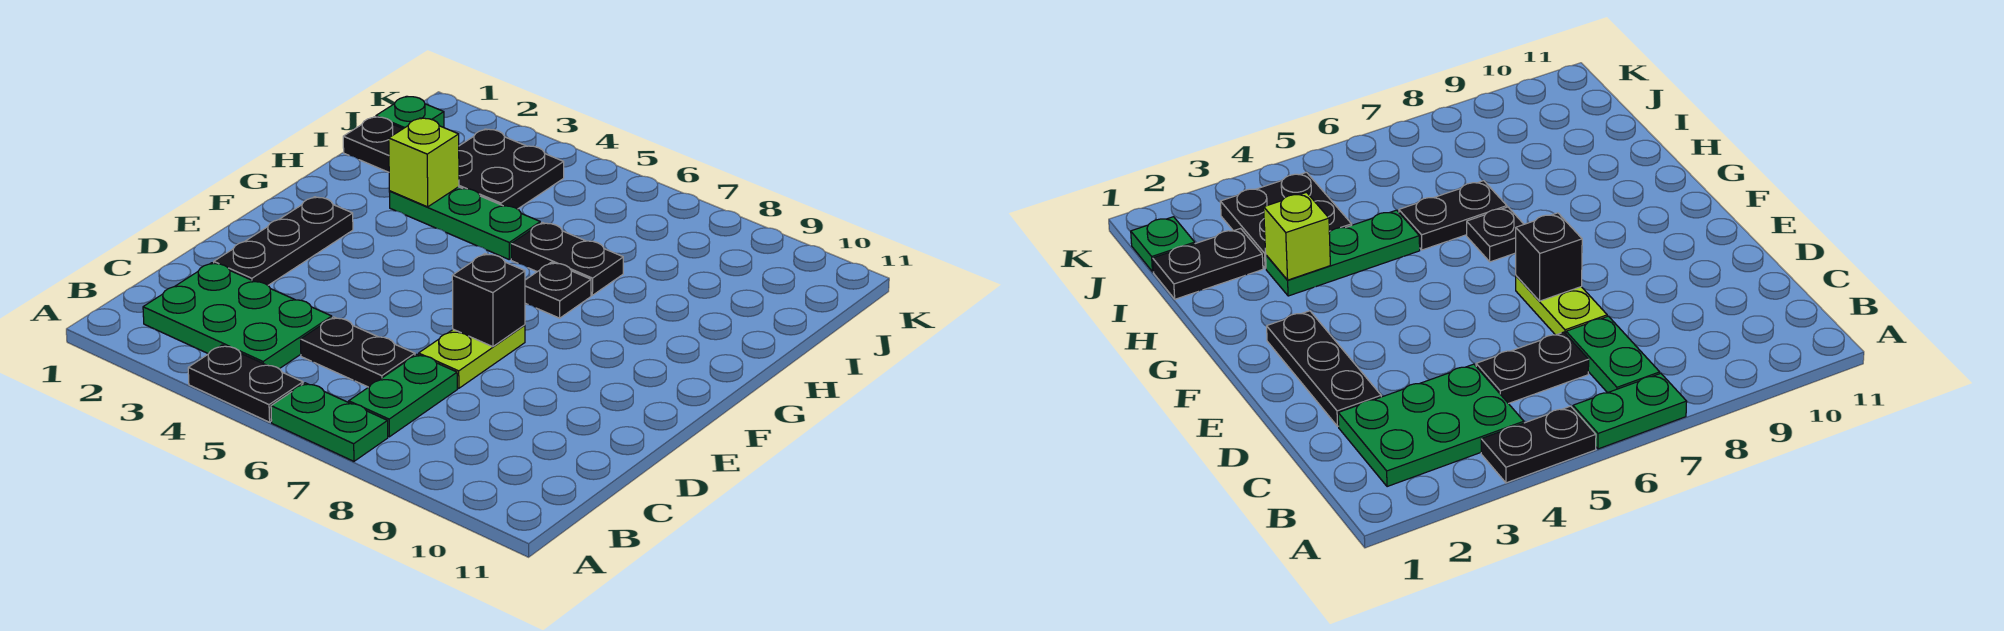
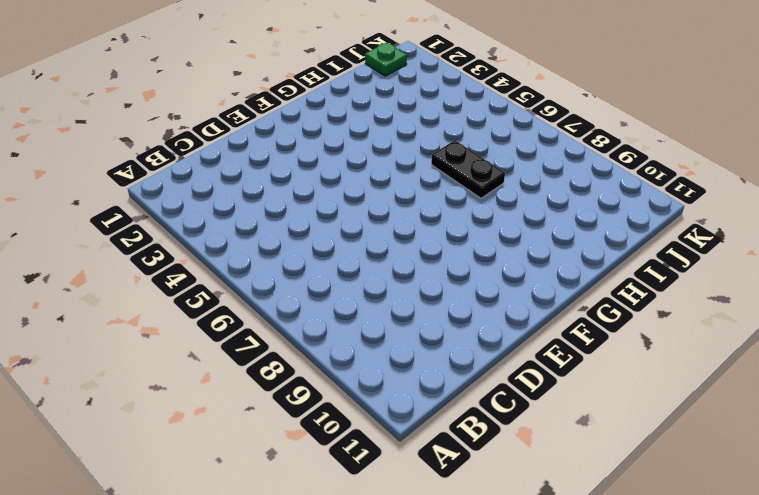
none -> black plate A4:A5 level 1
none -> green plate A6:A7 level 1
none -> green plate B2:C4 level 1

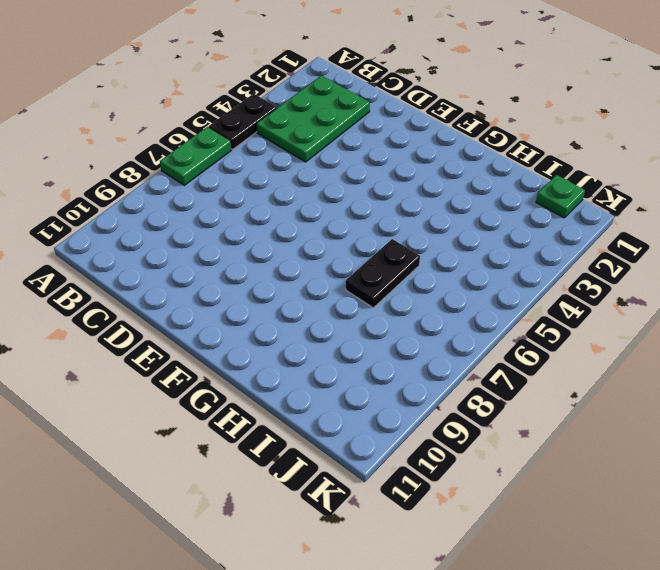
none -> green plate B7:C7 level 1
none -> black plate C5:C6 level 1
none -> black plate D2:F2 level 1

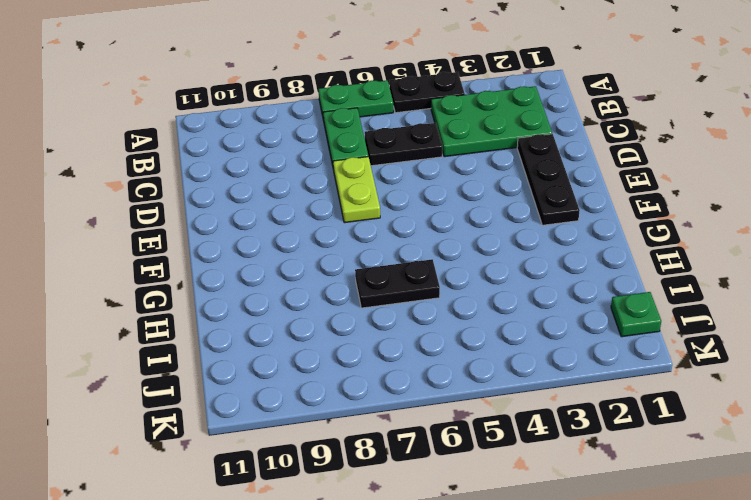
none -> black plate G7 level 1
none -> green plate H3:H5 level 1
none -> black plate I1:I2 level 1

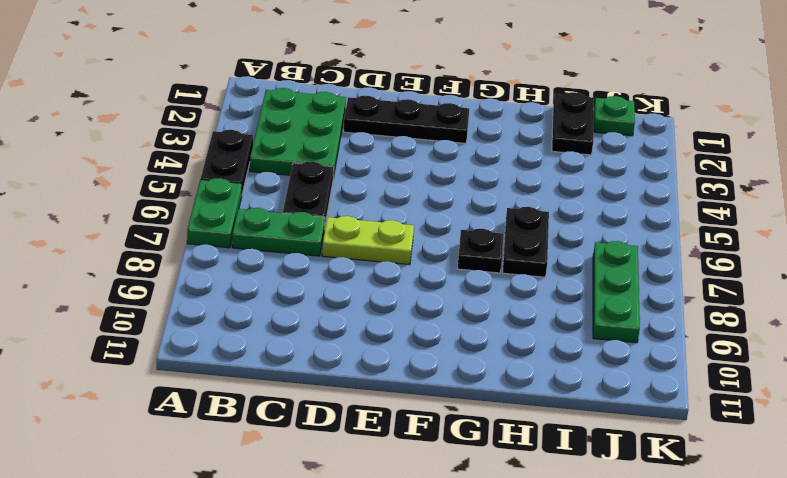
green plate J7:J9 level 1 -> green plate H3:H5 level 1
none -> black plate I3:J4 level 1
none -> black brick E7 level 2
none -> lime brick H3 level 2

